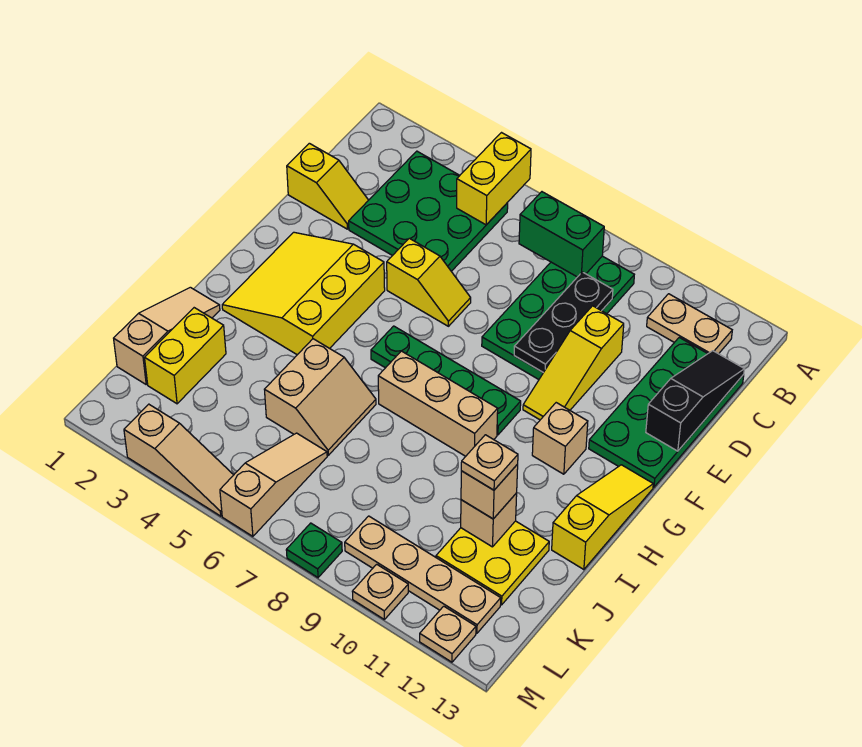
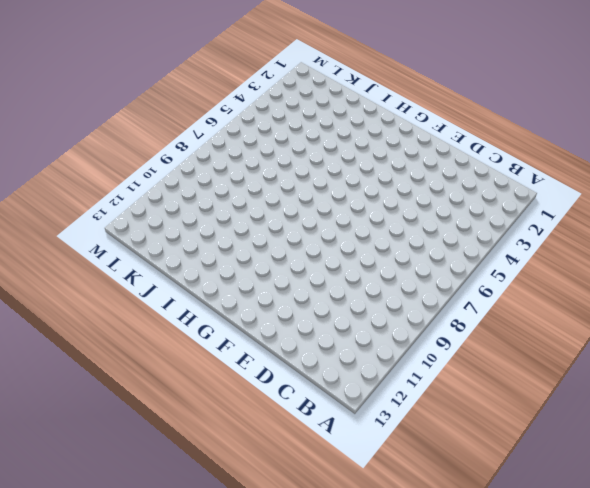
none -> green plate B3:D5 level 1
none -> green plate B8:E9 level 1
none -> tan plate B11:B12 level 1

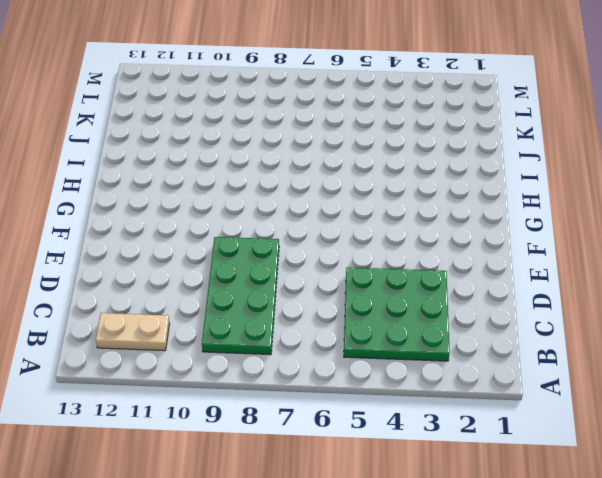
none -> green plate C12:F13 level 1
none -> yellow slope D1:D2 level 1 top 1
none -> yellow slope D10:F10 level 1 top D

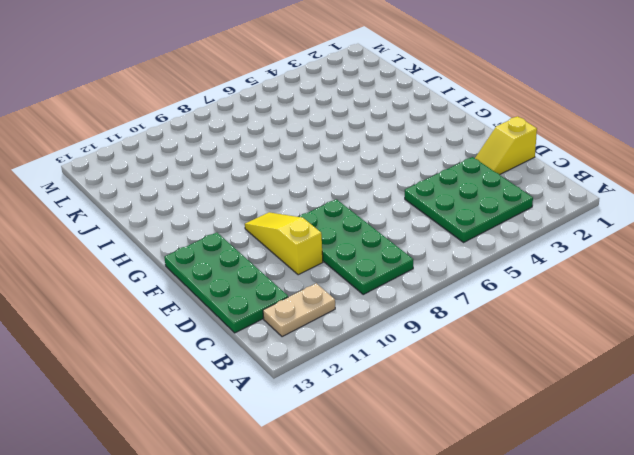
none -> yellow slope E5:E6 level 1 top 5
none -> yellow slope F2:H4 level 1 top 4
none -> green plate G6:G9 level 1

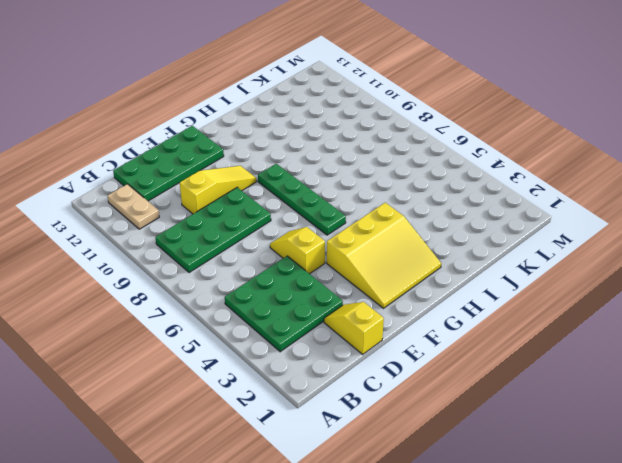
none -> tan brick G11 level 1
none -> yellow slope G13:I13 level 1 top I
none -> tan brick H7:H9 level 1

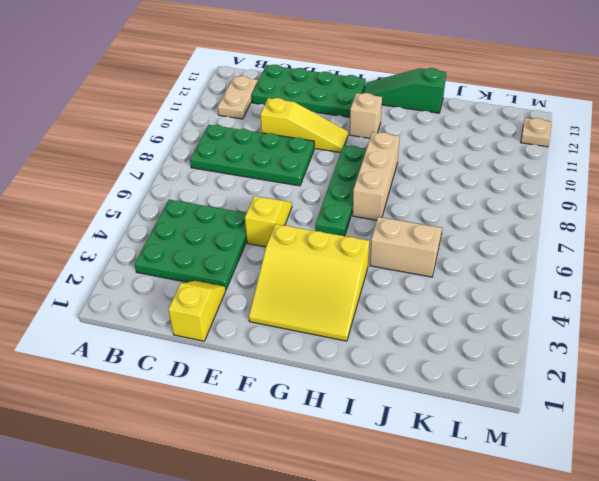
green slope G13:I13 level 1 top I -> yellow slope G13:I13 level 1 top I
none -> tan slope I1:K1 level 1 top K
none -> yellow brick J2:K2 level 1
none -> yellow plate J11:K12 level 1

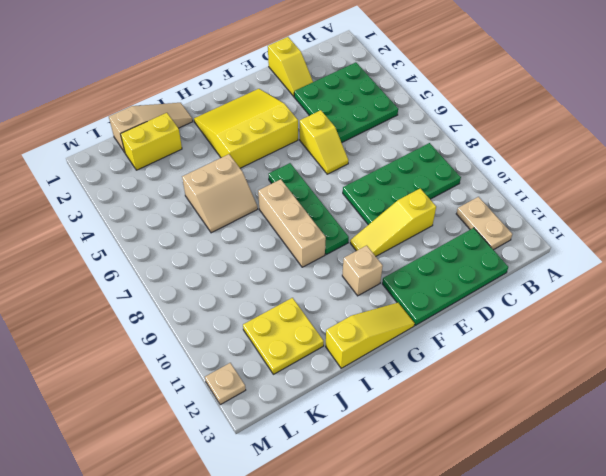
none -> tan slope K6:M6 level 1 top M
none -> tan plate L9:L12 level 1
none -> tan slope M3:M5 level 1 top 3

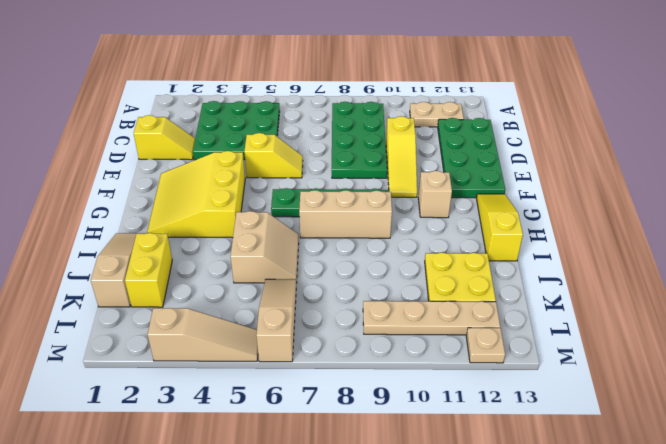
none -> green plate M8 level 1
none -> tan plate M10 level 1
none -> yellow brick A5:B5 level 2

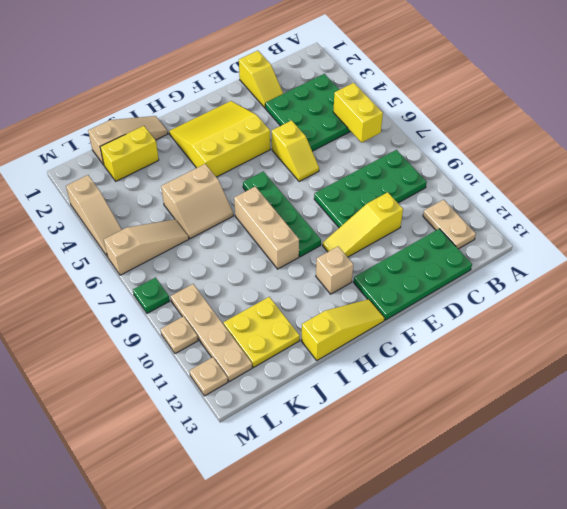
yellow brick B5:B6 level 2 -> yellow brick A5:B5 level 2
none -> green brick B7:B8 level 2
none -> black plate C9:E9 level 2
none -> black slope C13:E13 level 2 top E

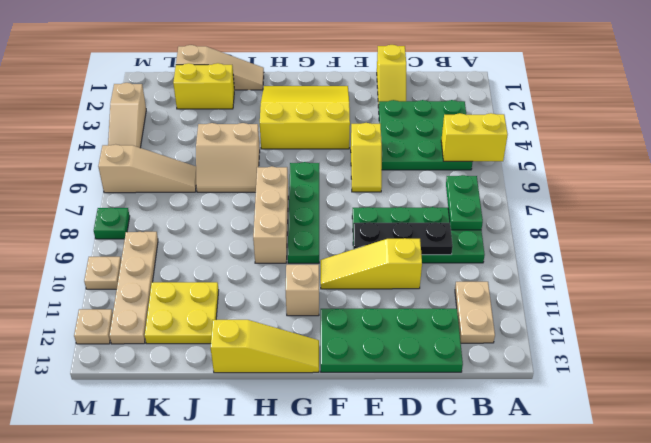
green plate B7:B8 level 2 -> green brick B7:B8 level 2
none -> black slope C13:E13 level 2 top E
none -> tan brick J11 level 2
none -> tan brick J11 level 3

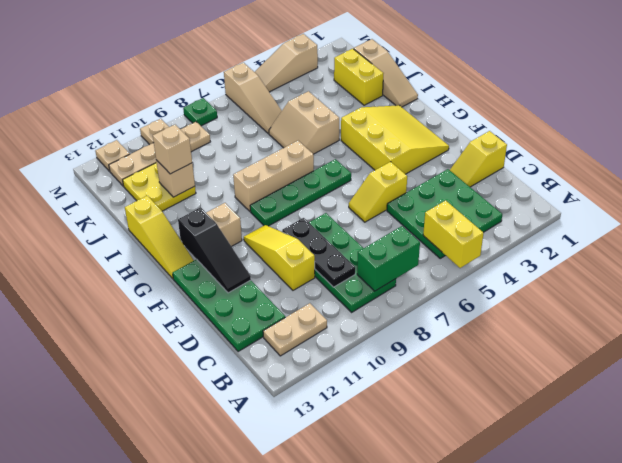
black slope E12:G12 level 2 top G -> black slope C13:E13 level 2 top E
none -> tan plate J11 level 4

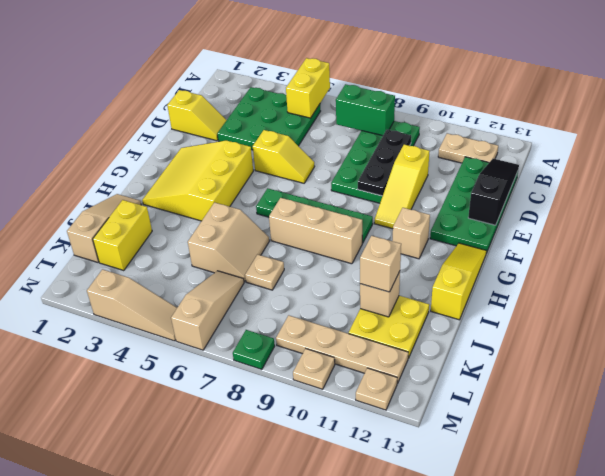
tan plate J7 level 1 -> tan plate J11 level 4

